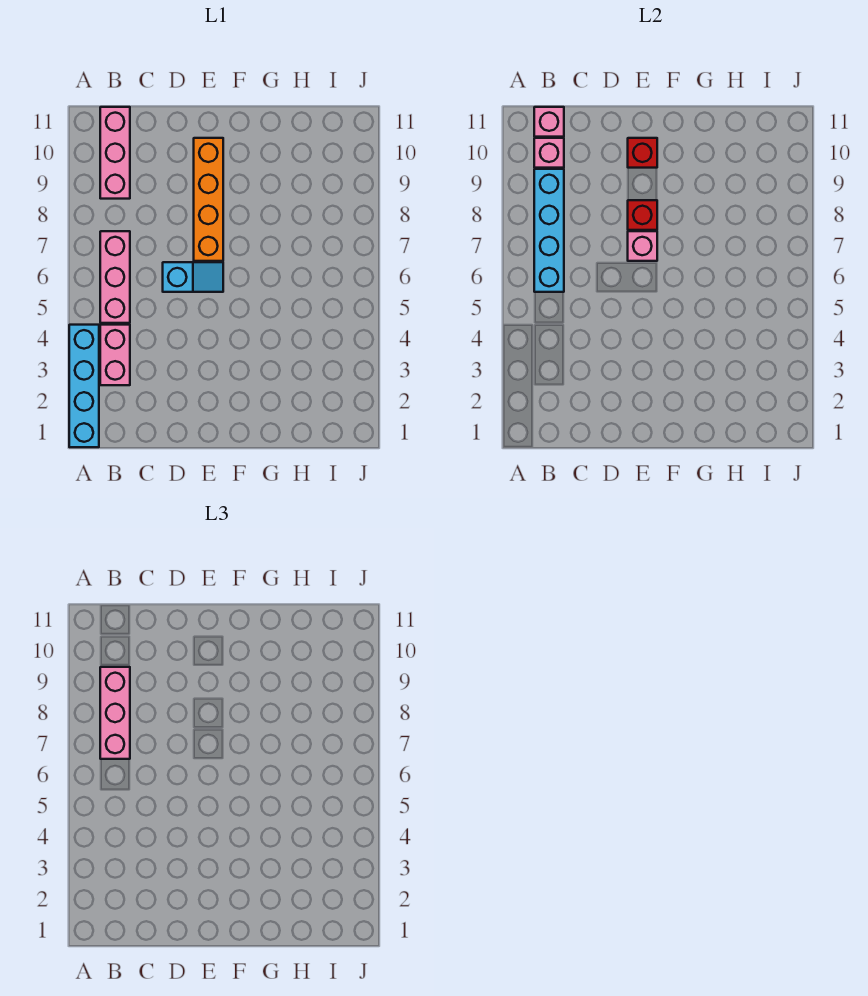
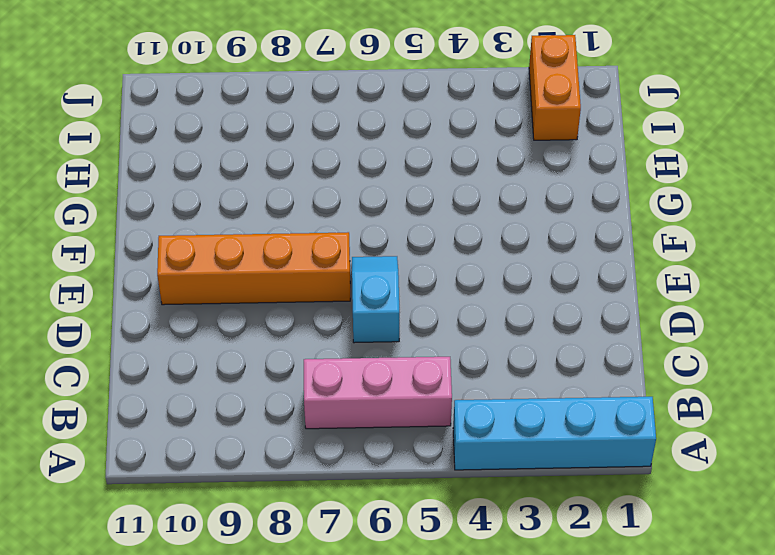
orange brick I2:J2 level 1 -> none
none -> pink brick B3:B4 level 1
none -> pink brick B9:B11 level 1
none -> cyan brick B6:B9 level 2

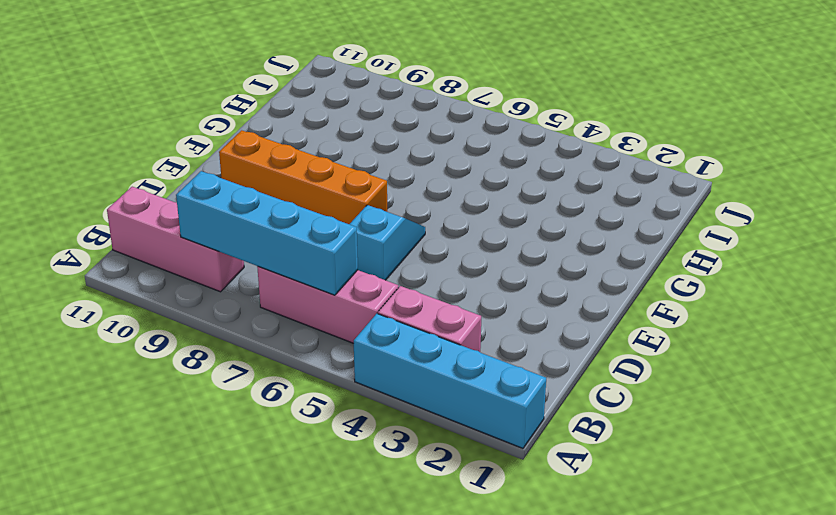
none -> pink brick B10 level 2
none -> pink brick B11 level 2
none -> pink brick E7 level 2

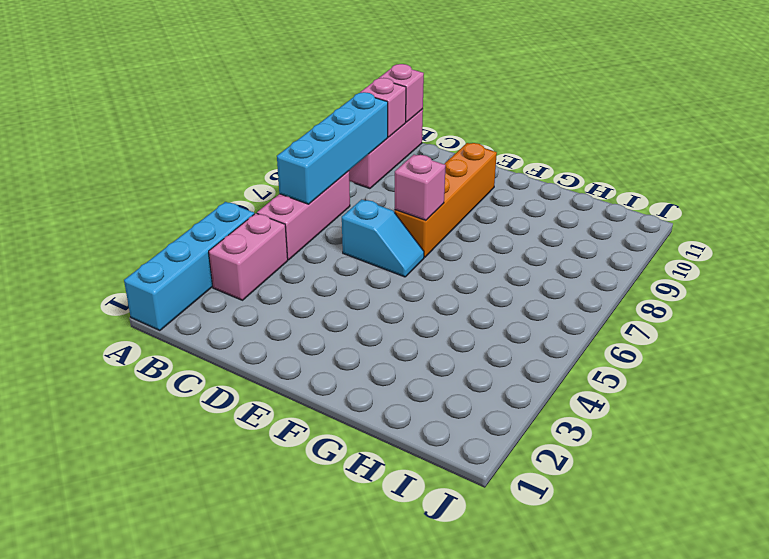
none -> red brick E8 level 2
none -> red brick E10 level 2
none -> pink brick B7:B9 level 3

